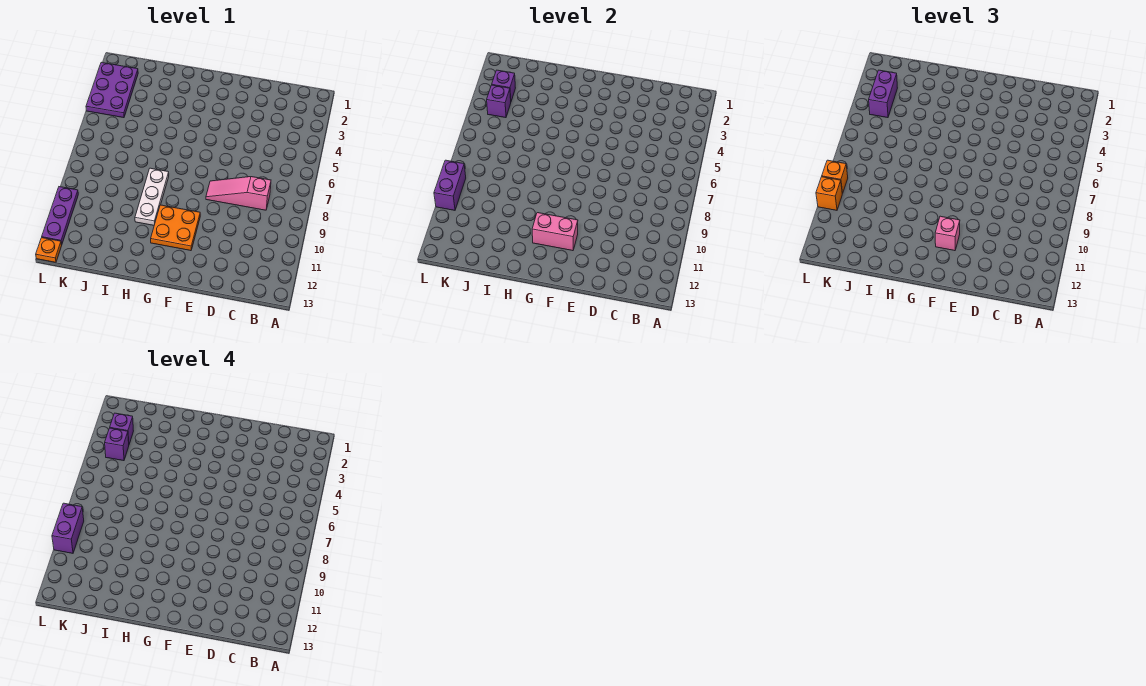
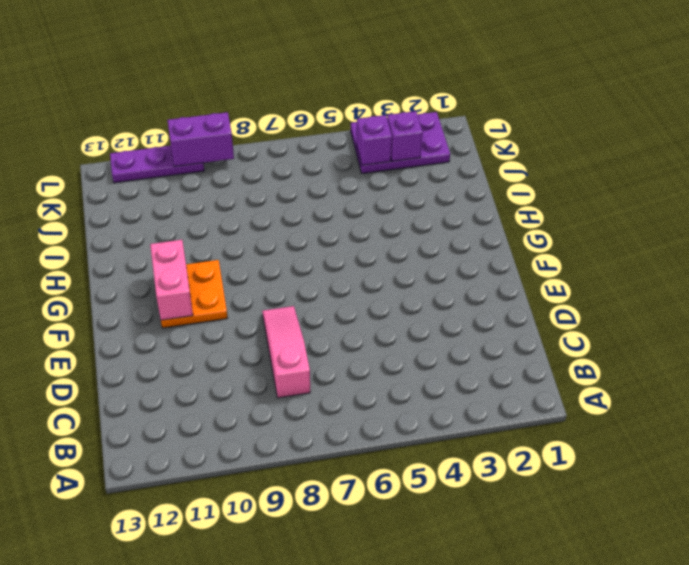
none -> white plate H8:H10 level 1
none -> orange plate L13 level 1
none -> pink brick F11 level 3

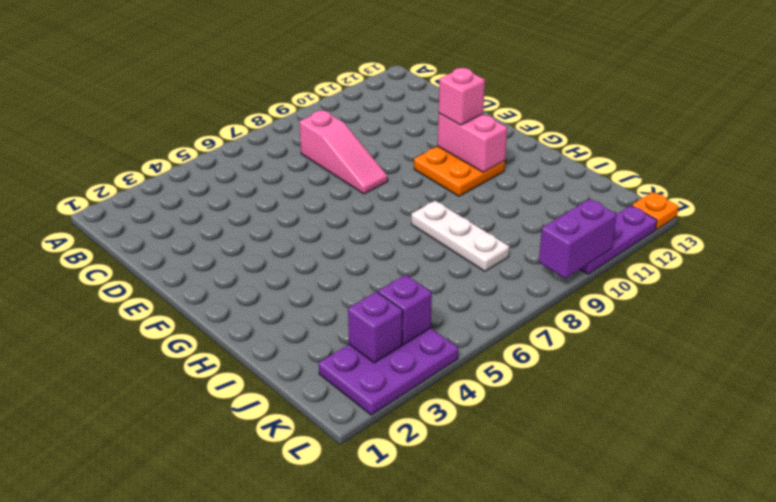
white plate H8:J8 level 1 -> white plate H8:H10 level 1
none -> purple brick K3:K4 level 3
none -> orange brick L9 level 3
none -> orange brick L10 level 3

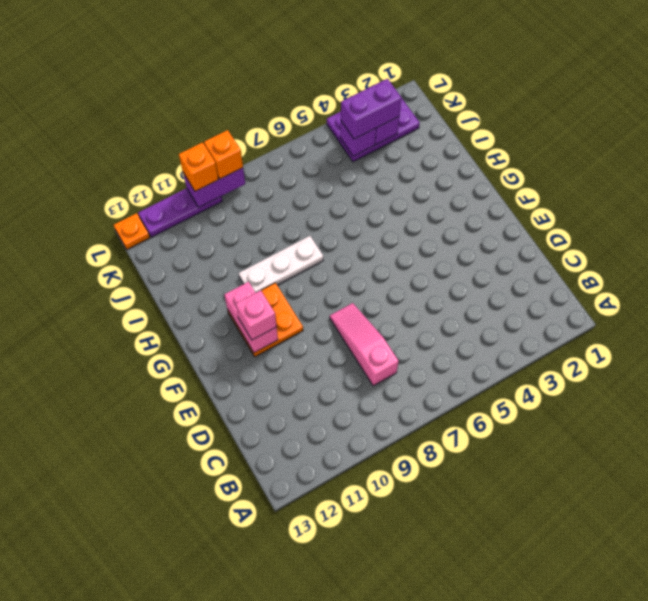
none -> purple brick K3 level 4
none -> purple brick K4 level 4
none -> purple brick L9:L10 level 4

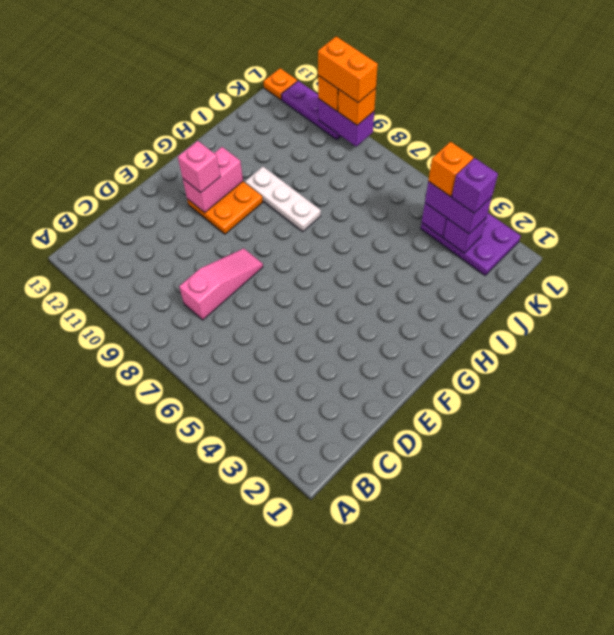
orange brick K4 level 4 -> purple brick K4 level 4
orange brick L9:L10 level 4 -> purple brick L9:L10 level 4

